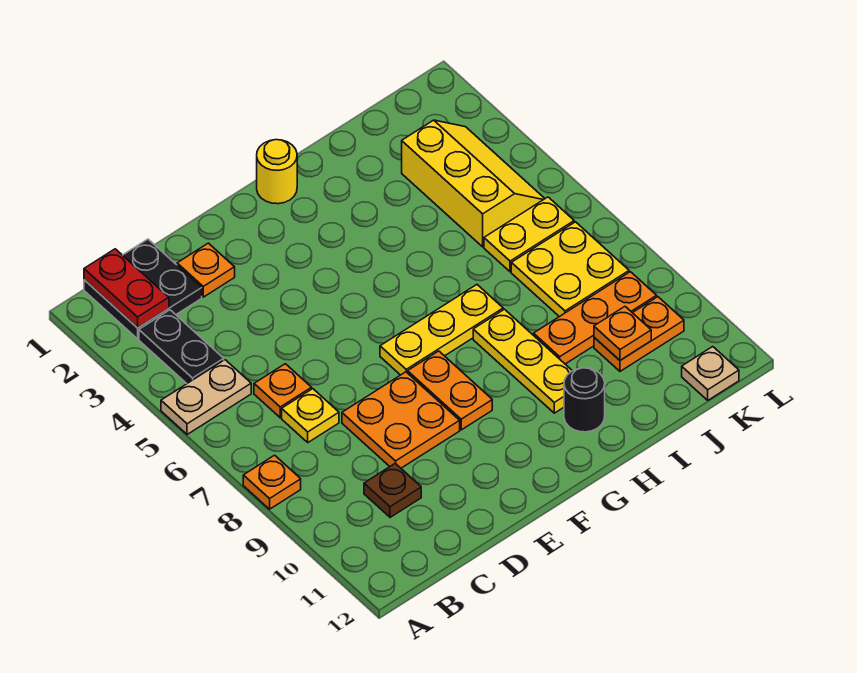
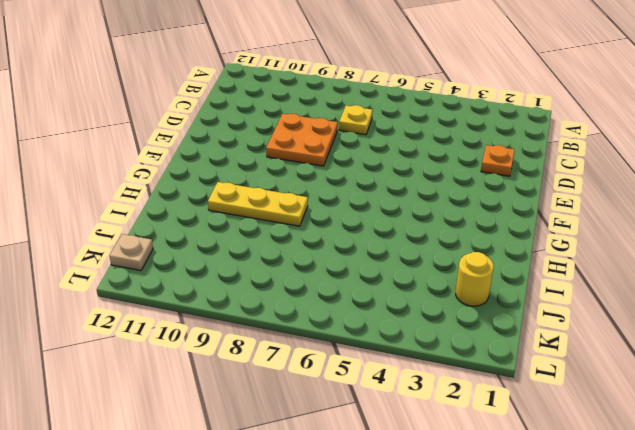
yellow round brick J2 level 1 -> yellow round brick G1 level 1
none -> tan plate A5:B5 level 1
none -> orange plate A8 level 1
none -> black plate B1:C2 level 1

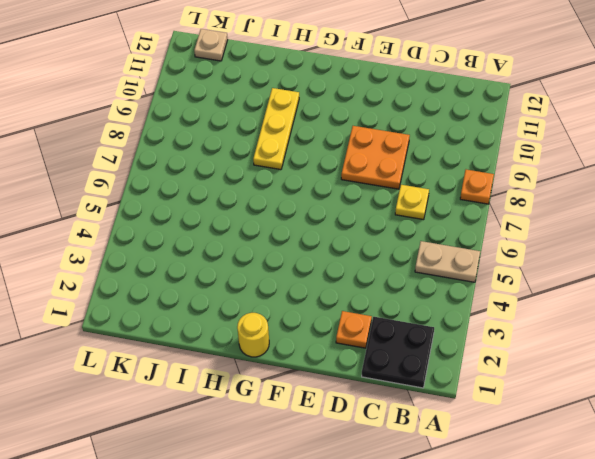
none -> black plate B3:B4 level 1
none -> orange plate C6 level 1
none -> brown plate C10 level 1

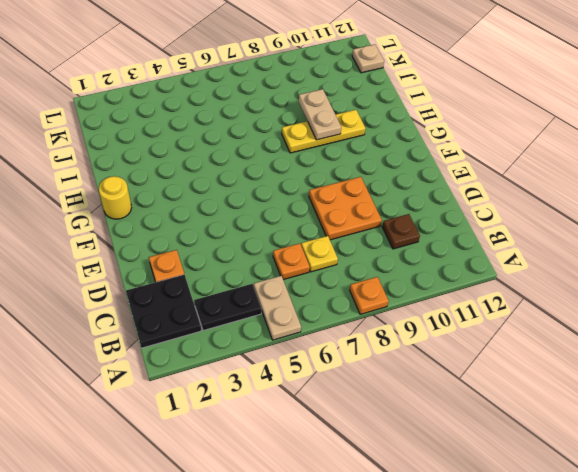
tan plate H9:I9 level 2 -> none
none -> yellow plate F7:H7 level 1
none -> orange plate F8:F9 level 1
none -> black round brick H11 level 1

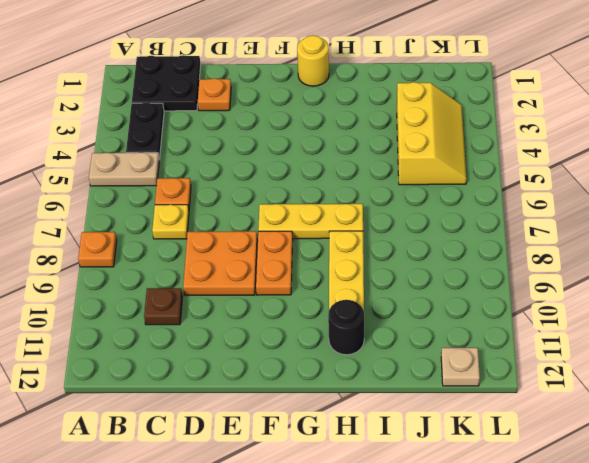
none -> orange plate I9:K9 level 1
none -> yellow plate J6:K6 level 1
none -> yellow plate J7:K8 level 1

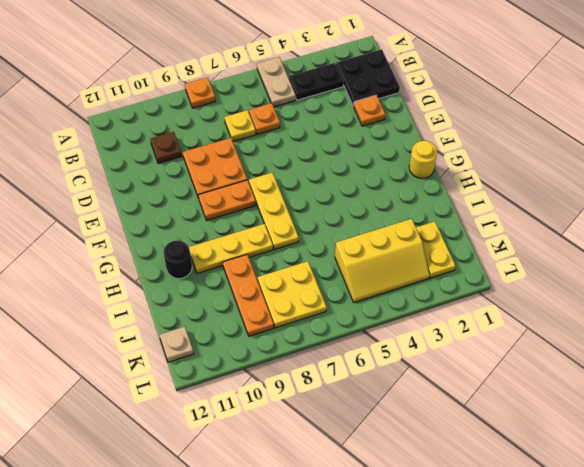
yellow plate J2:K2 level 1 -> yellow plate J6:K6 level 1
none -> orange plate J10:K10 level 1
none -> red plate B1:B2 level 2
none -> orange plate J10 level 2

